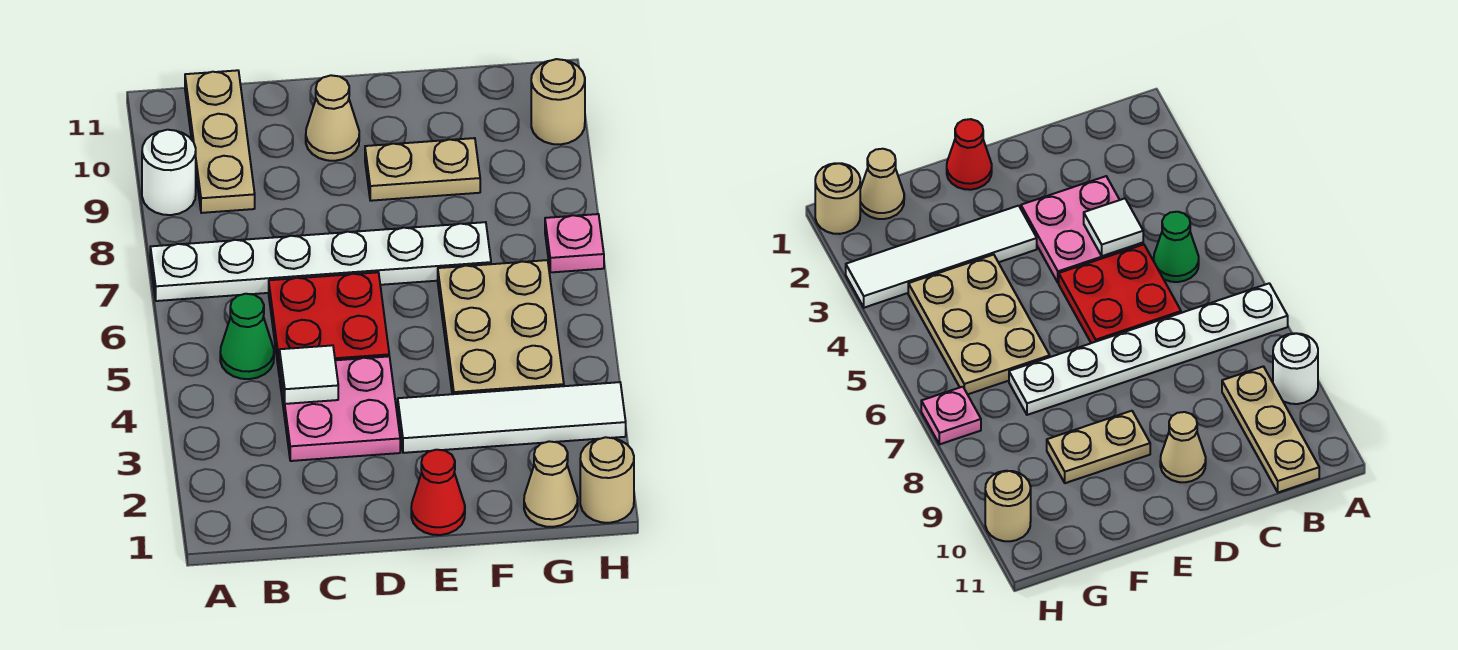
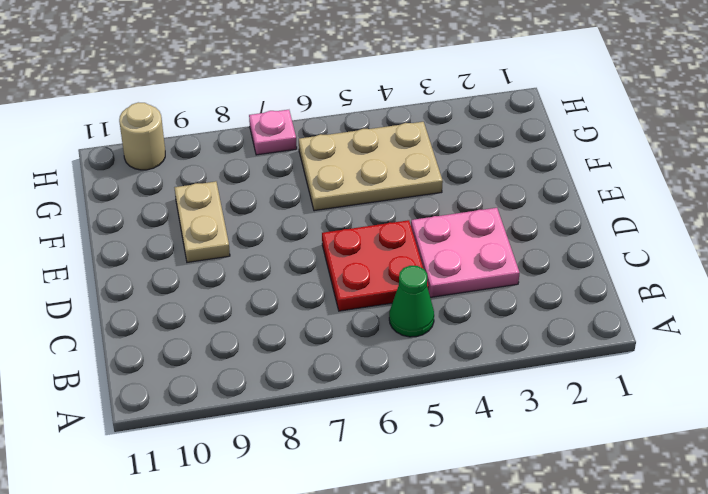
none -> white plate A7:F7 level 1
none -> white round brick A9 level 1
none -> tan plate B9:B11 level 1

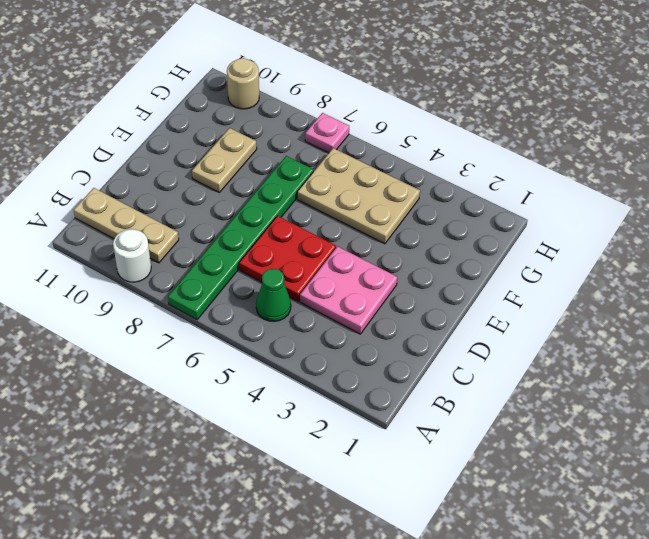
green plate A7:F7 level 1 -> white plate A7:F7 level 1
none -> tan cone D10 level 1
none -> red cone E1 level 1
none -> white tile E3:H3 level 1

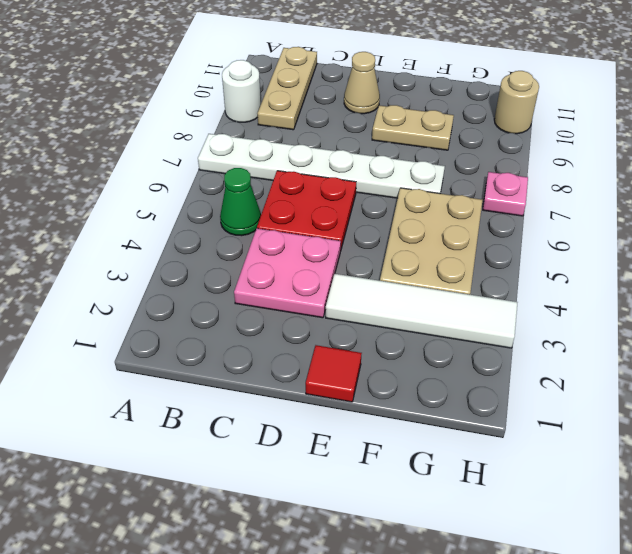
red tile E1 level 1 -> red cone E1 level 1
none -> tan cone G1 level 1
none -> tan round brick H1 level 1
none -> white tile C4 level 2

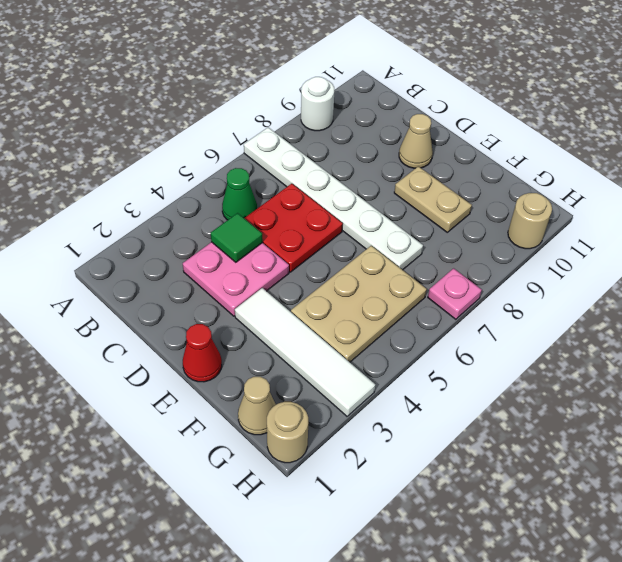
green tile C4 level 2 -> white tile C4 level 2
none -> tan plate B9:B11 level 1

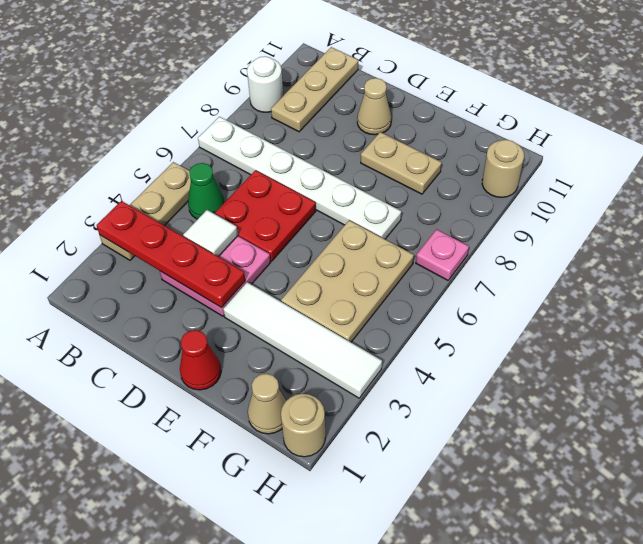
tan plate A3:A5 level 1 -> none
red plate A3:D3 level 2 -> none

